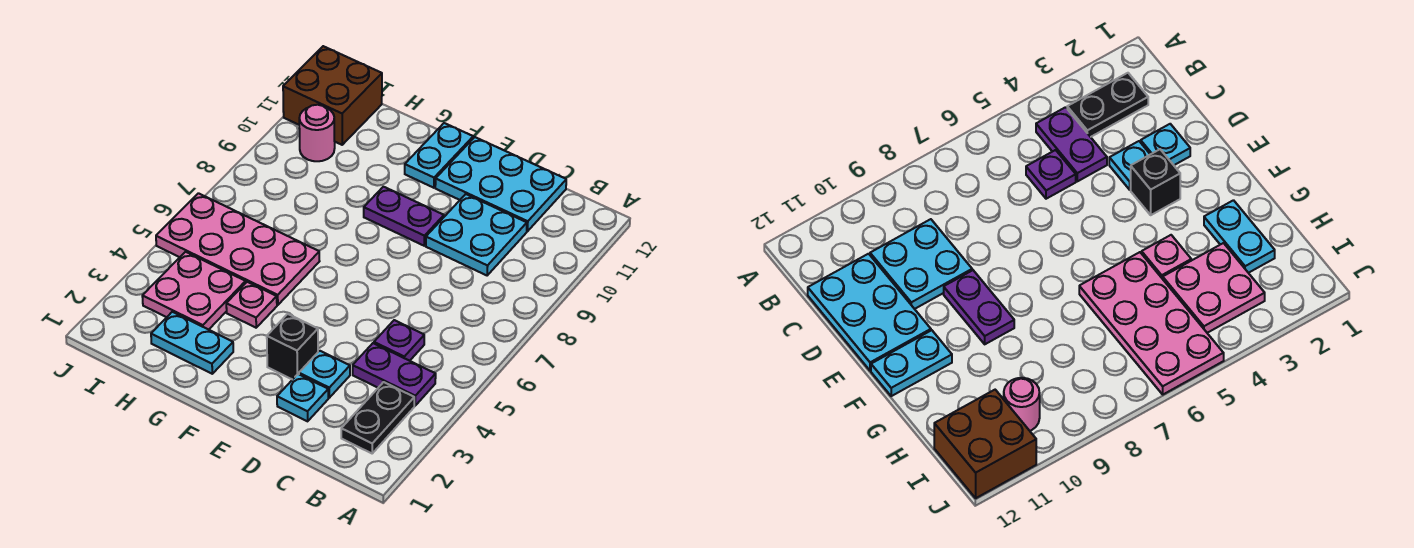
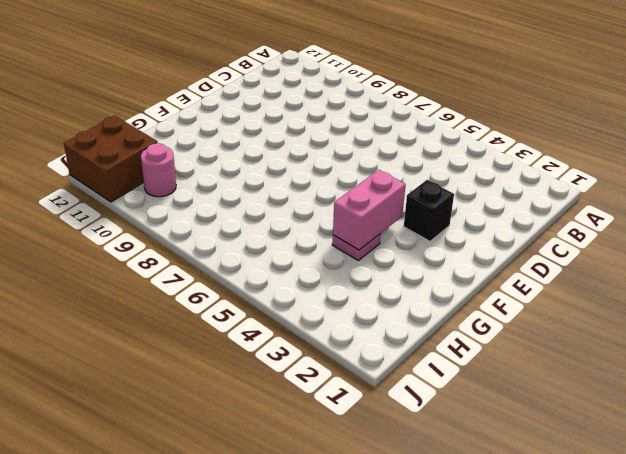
pink brick F4:G4 level 2 -> none
none -> black plate B2:B3 level 1
none -> purple plate B4:C4 level 1
none -> purple plate C5 level 1

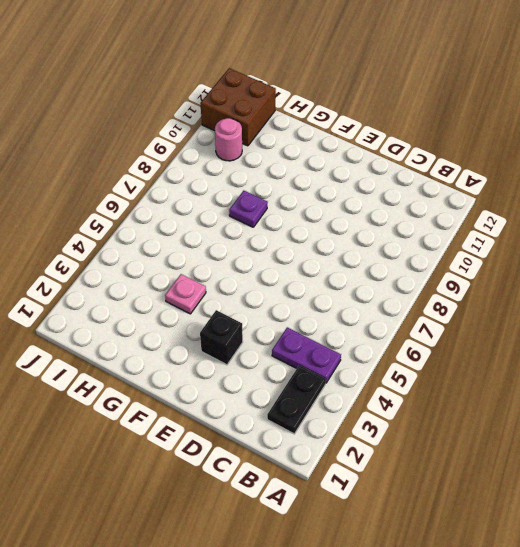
purple plate G8 level 1 -> purple plate C5 level 1
none -> cyan plate C9:D10 level 1
none -> cyan plate C11:E12 level 1
none -> cyan plate D2 level 1

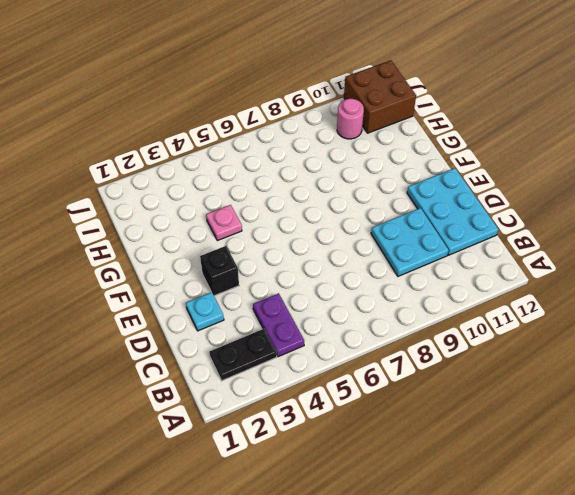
none -> purple plate C5 level 1
none -> cyan plate D3 level 1
none -> purple plate E9:F9 level 1

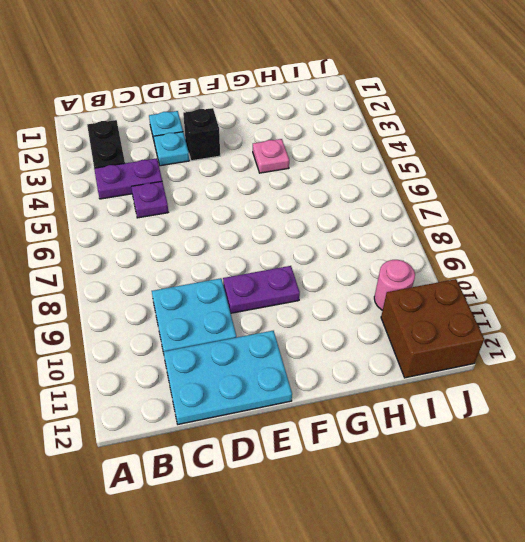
none -> cyan plate F11:F12 level 1
none -> cyan plate G2:H2 level 1
none -> pink plate G5:J6 level 1

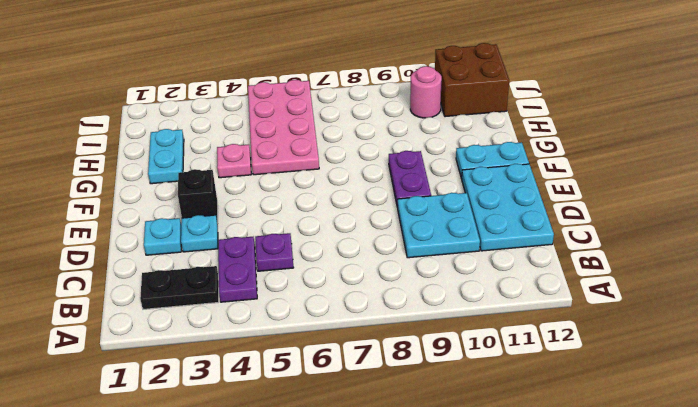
none -> pink plate H3:I4 level 1

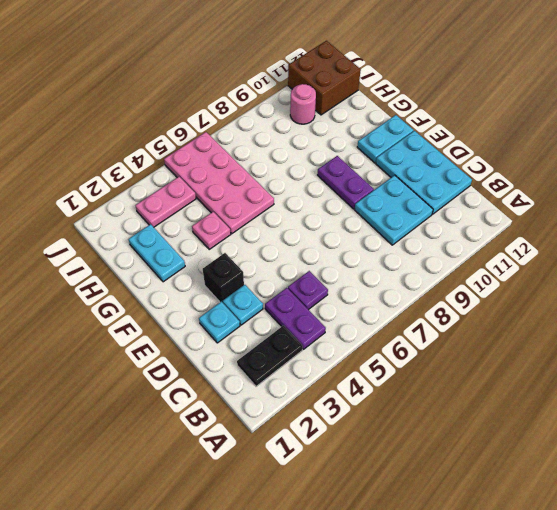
pink plate I3:I4 level 1 -> pink plate H3:I4 level 1

